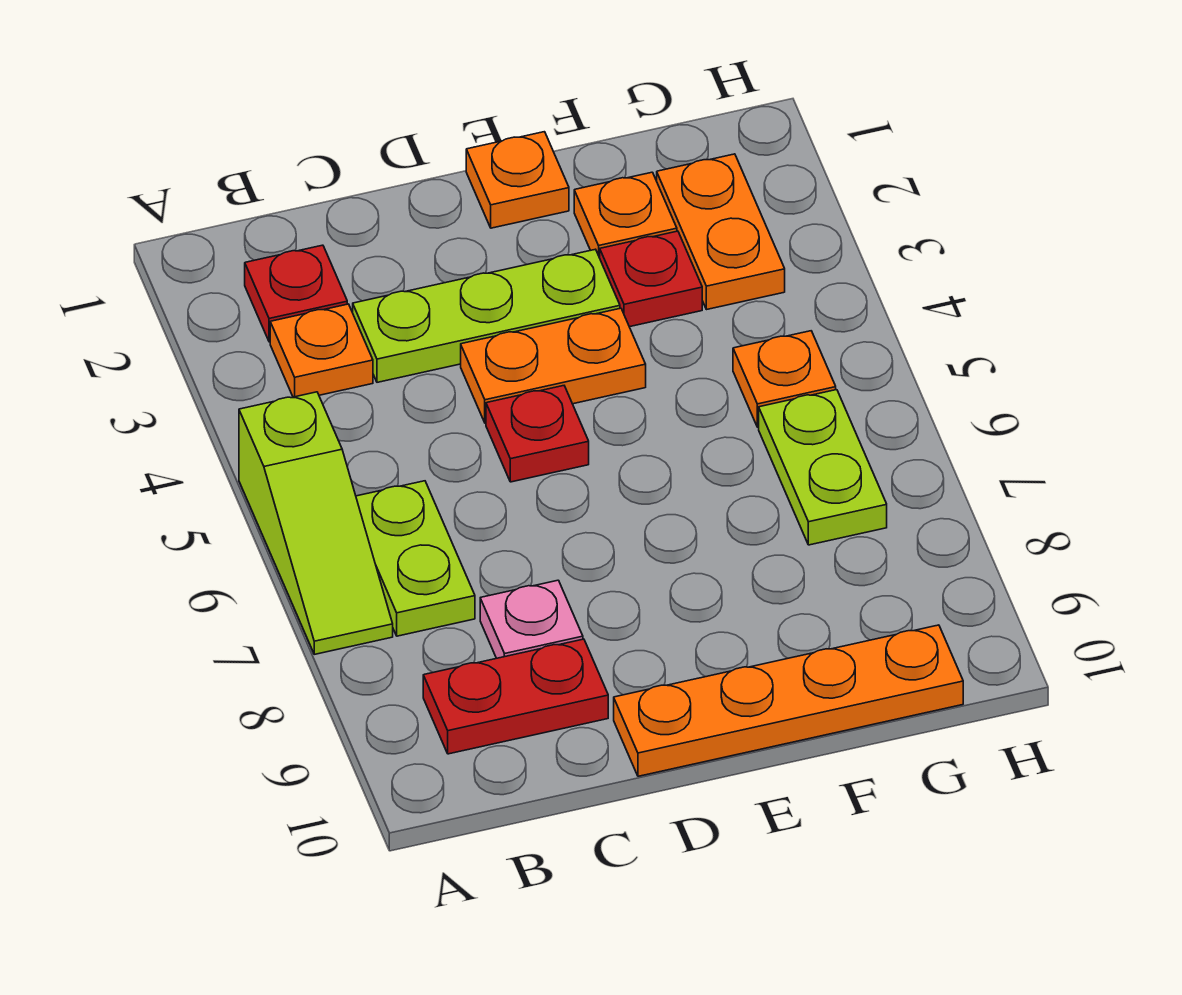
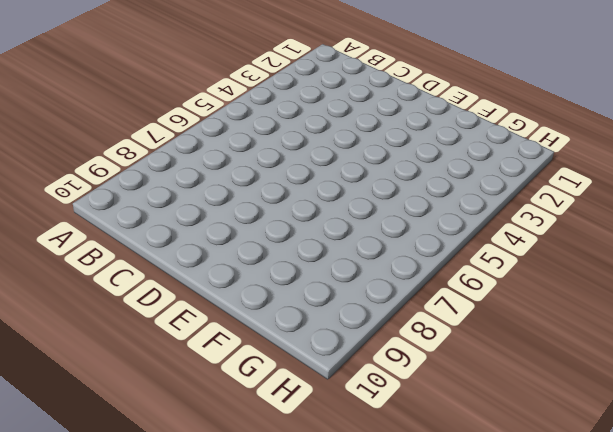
none -> lime slope A5:A7 level 1 top 5
none -> red plate B2 level 1
none -> orange plate B3 level 1

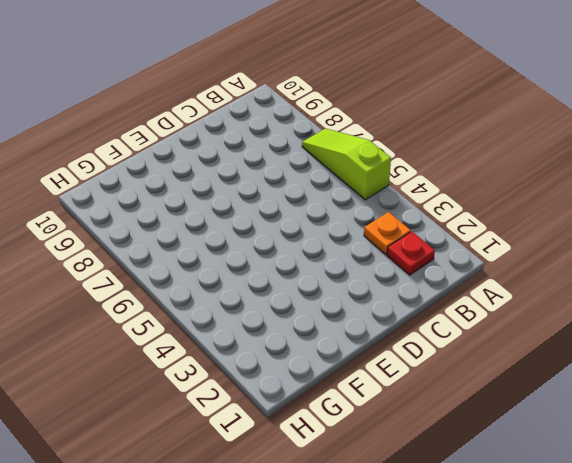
none -> lime plate B6:B7 level 1
none -> red plate B9:C9 level 1
none -> lime plate C3:E3 level 1

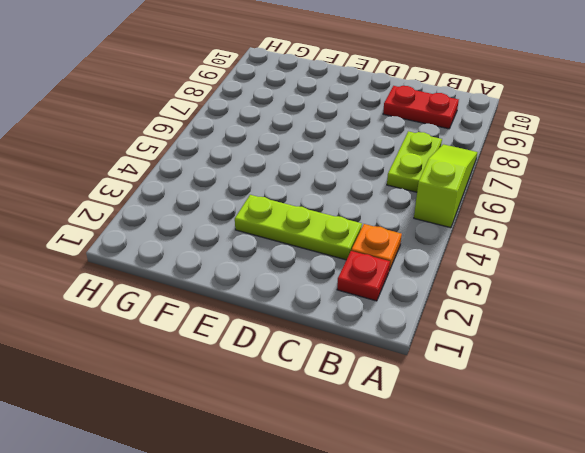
none -> pink plate C8 level 1
none -> orange plate D4:E4 level 1
none -> red plate D5 level 1

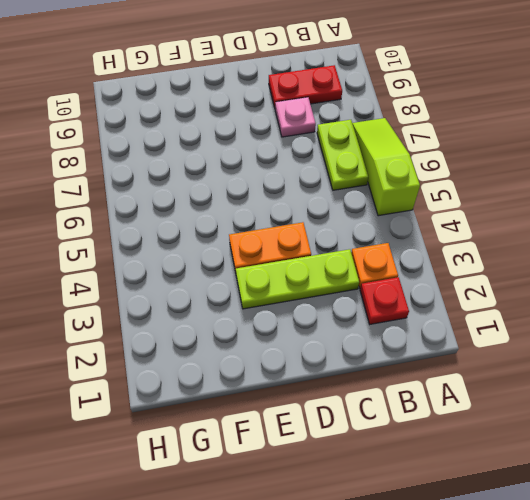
none -> red plate D5 level 1
none -> orange plate D10:G10 level 1
none -> orange plate E1 level 1

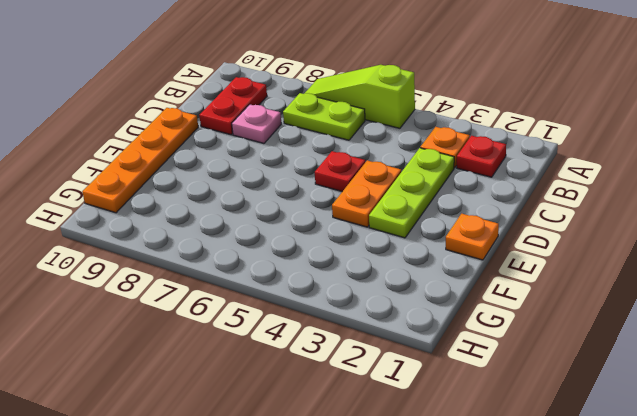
none -> orange plate F2 level 1
none -> red plate F3 level 1
none -> orange plate G2:G3 level 1

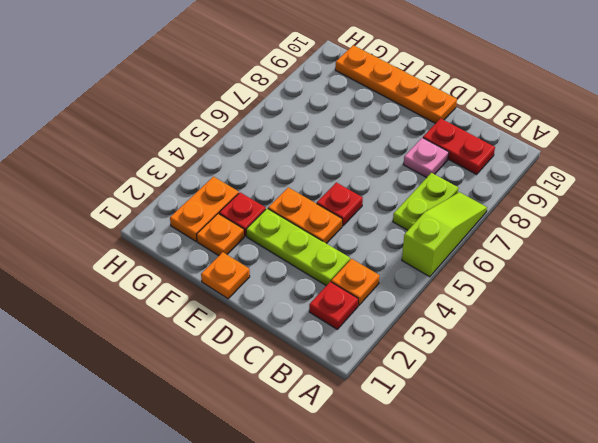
none -> orange plate G5 level 1
none -> lime plate G6:G7 level 1

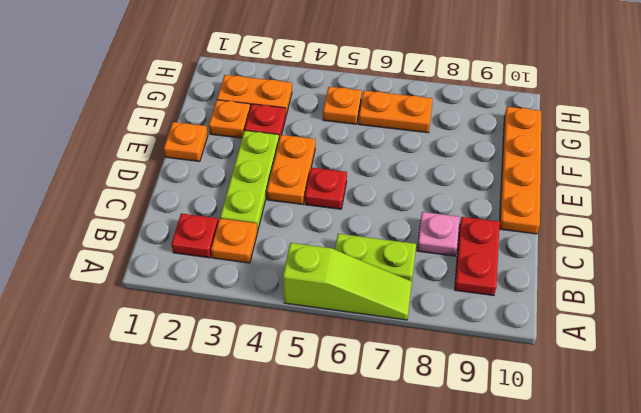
orange plate G6:G7 level 1 -> lime plate G6:G7 level 1

